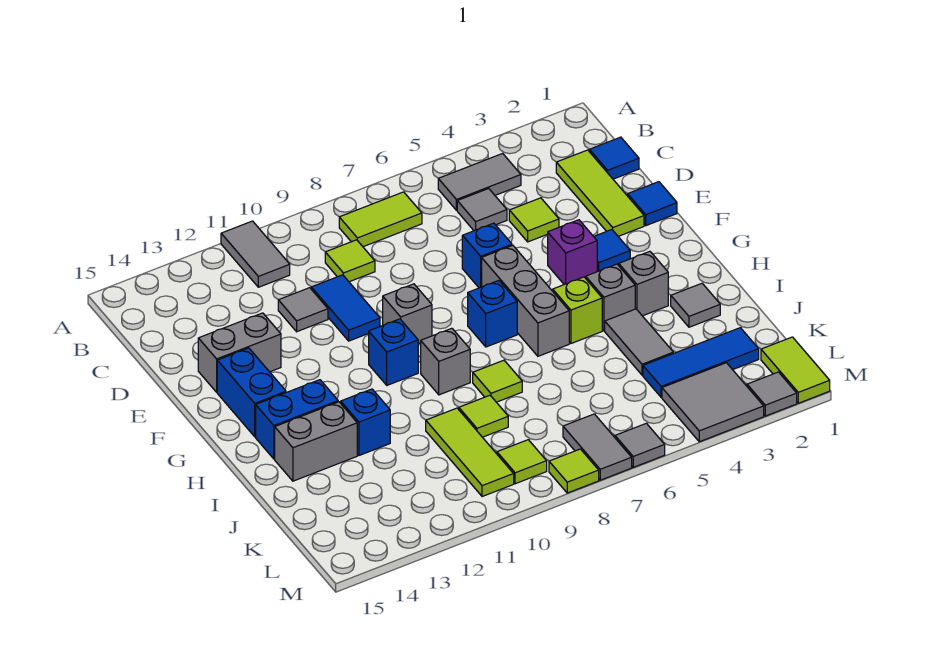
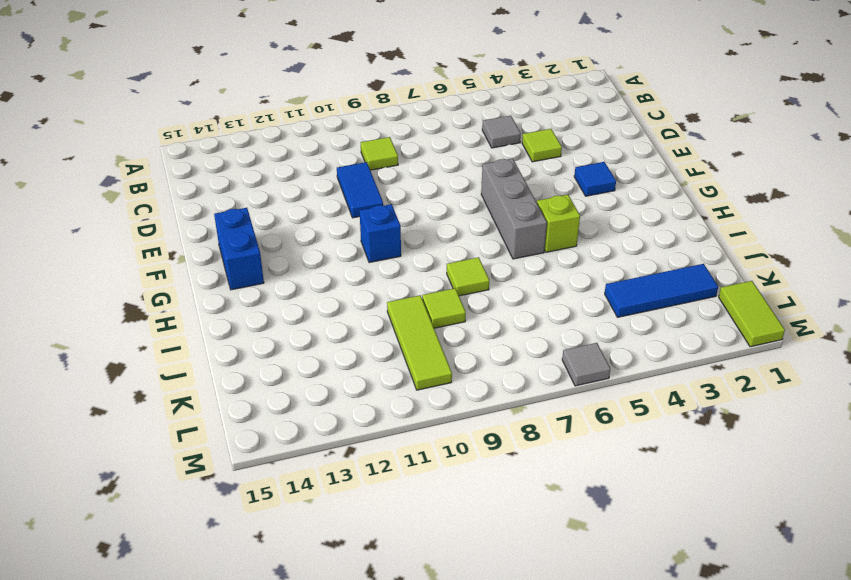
none -> grey tile A11:B11 level 1
none -> grey tile B4:B5 level 1
none -> lime tile B7:B8 level 1
none -> blue tile C1 level 1

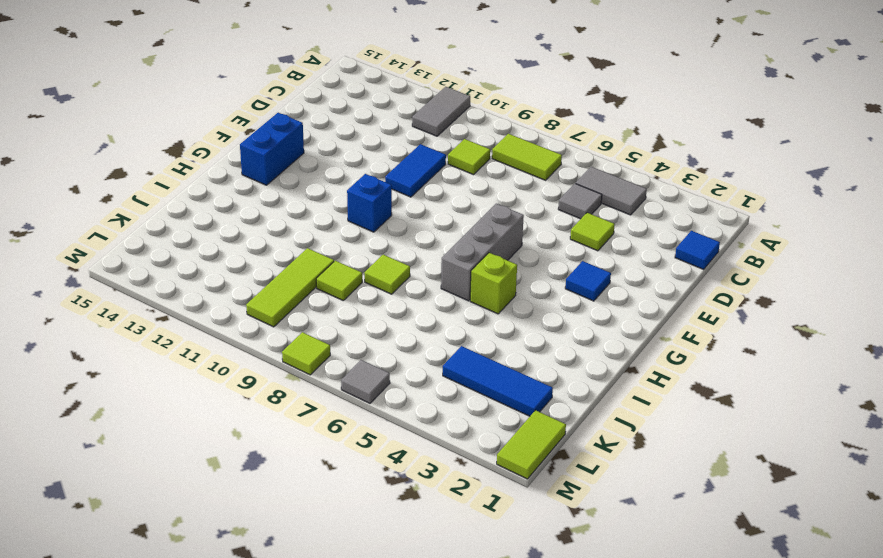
none -> lime tile C2:E2 level 1
none -> grey tile D11 level 1
none -> blue tile E1 level 1
none -> blue brick E6 level 1

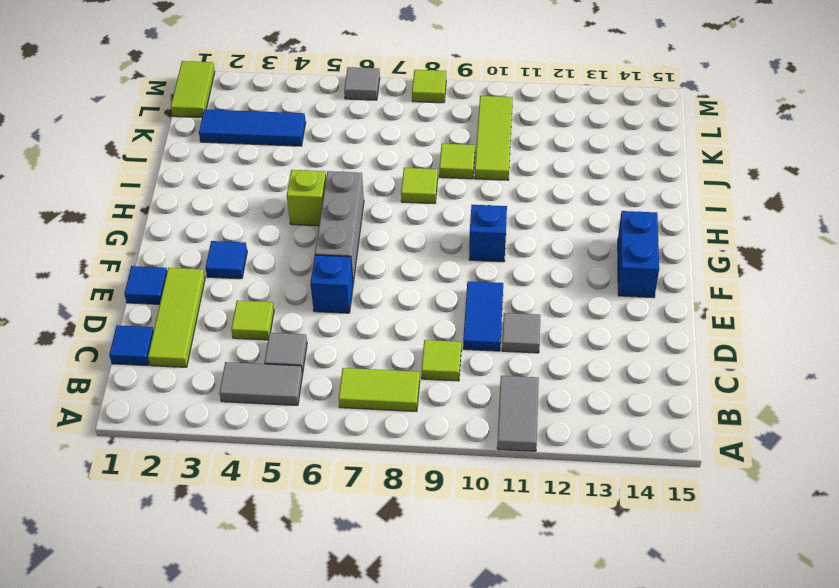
none -> grey brick E13:E14 level 1
none -> purple brick F4 level 1
none -> grey brick F9 level 1
none -> blue brick G7 level 1

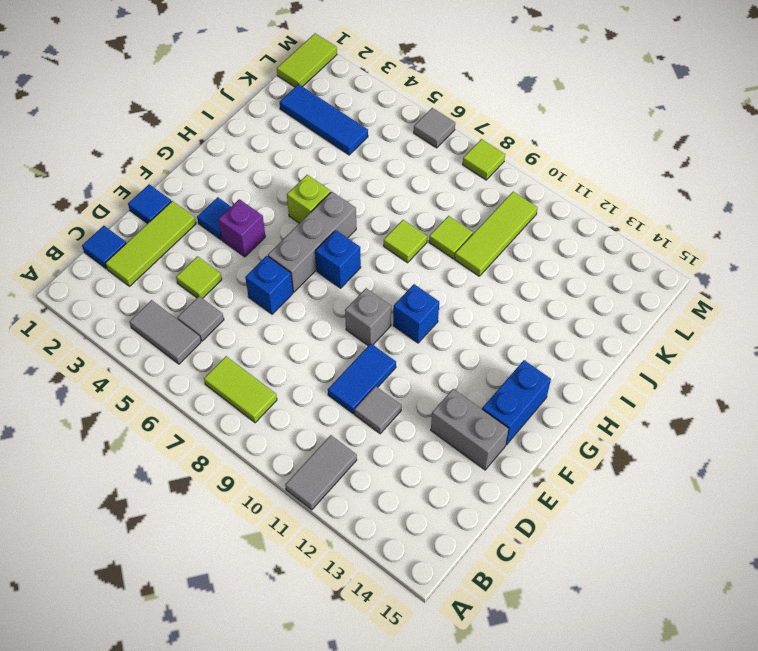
none -> lime tile C9 level 1
none -> grey brick H3 level 1
none -> grey brick H4 level 1
none -> grey brick H9 level 1

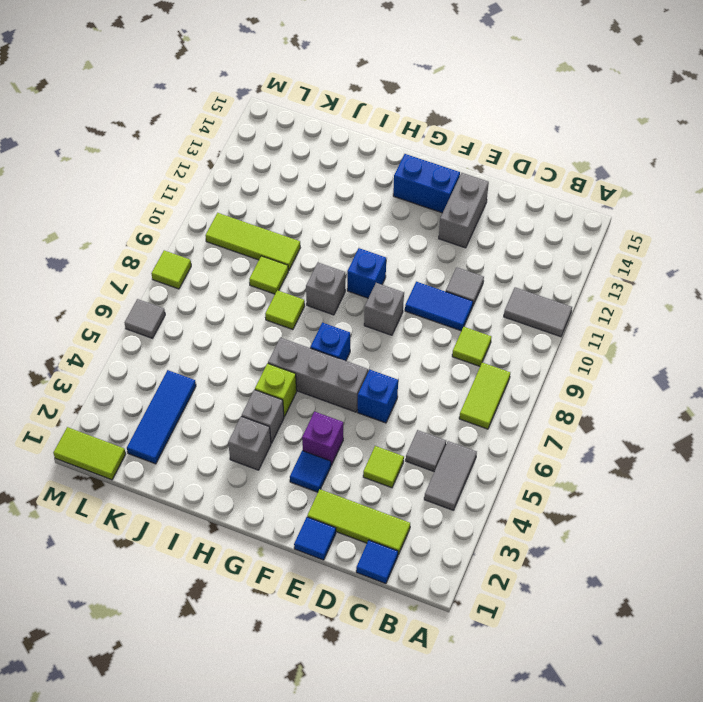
none -> blue brick H13:H14 level 1
none -> grey tile I2 level 1
none -> grey tile I4:J4 level 1
none -> blue brick I12 level 1

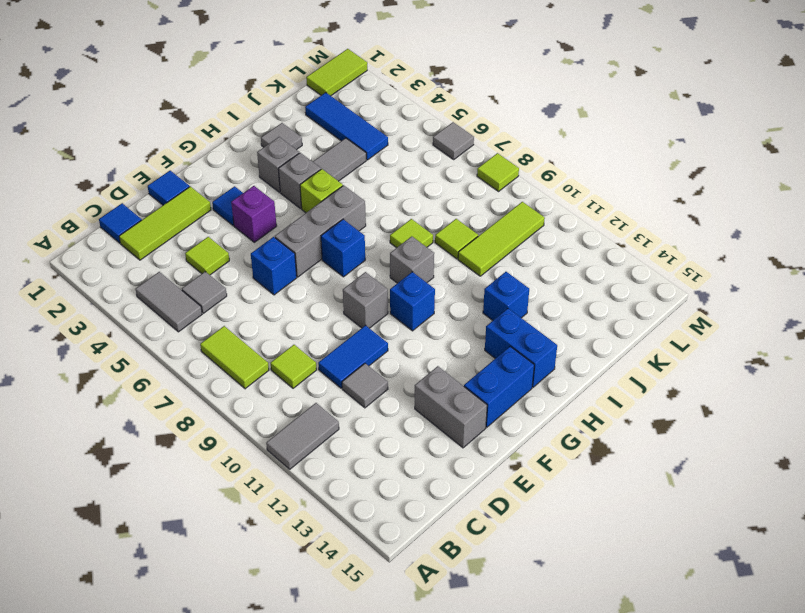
none -> grey brick I13:I14 level 1
none -> grey tile L3:M4 level 1
none -> grey tile L7:M7 level 1
none -> lime tile L9 level 1

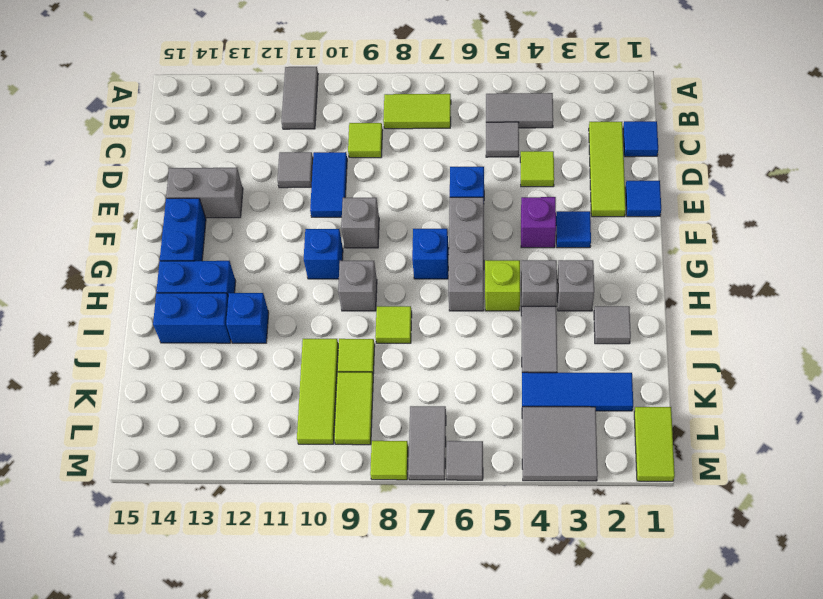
blue brick I13:I14 level 1 -> grey brick I13:I14 level 1
lime tile K9:L9 level 1 -> lime tile L9 level 1
none -> grey tile M2 level 1

